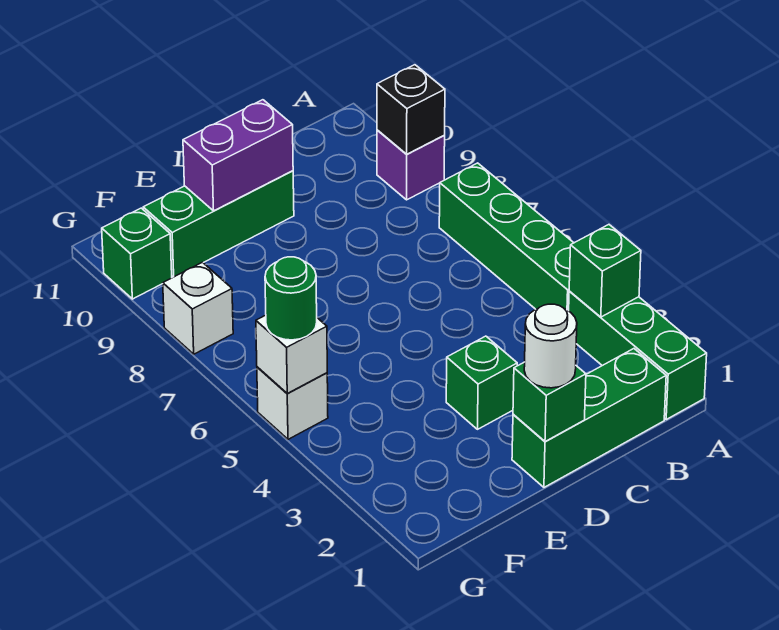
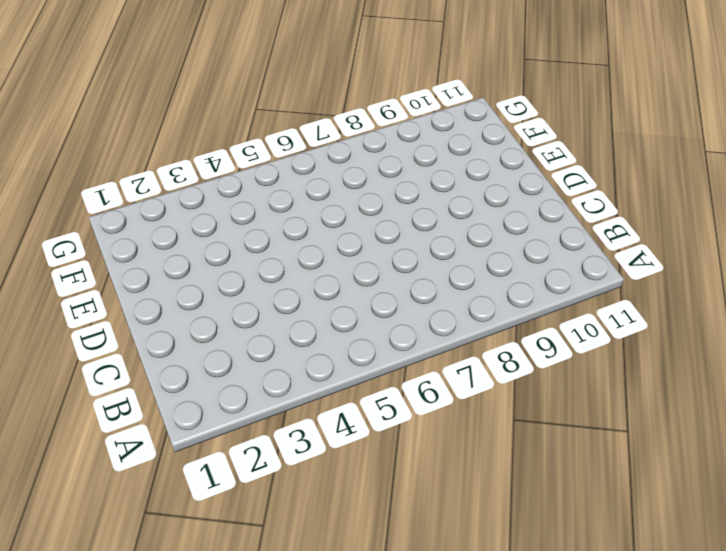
none -> green brick A1:A3 level 1
none -> green brick A4:A7 level 1
none -> purple brick A9 level 1

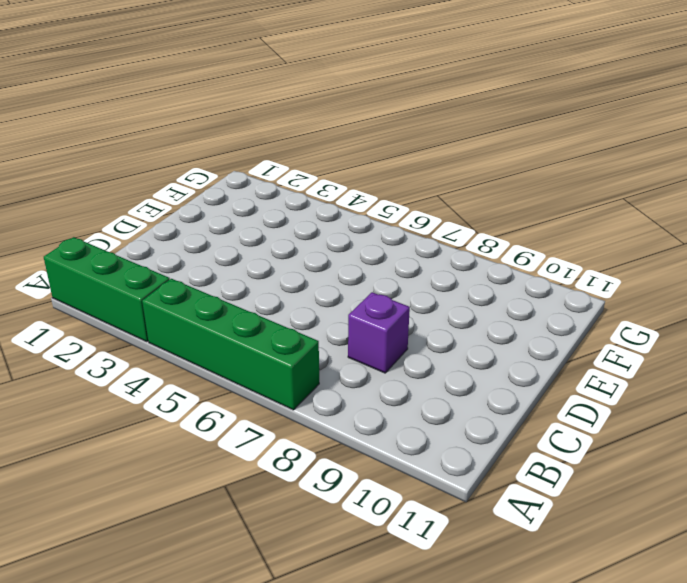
purple brick C8 level 1 -> purple brick A9 level 1
none -> green brick B1:D1 level 1
none -> green brick D3 level 1
none -> green brick D10:F10 level 1

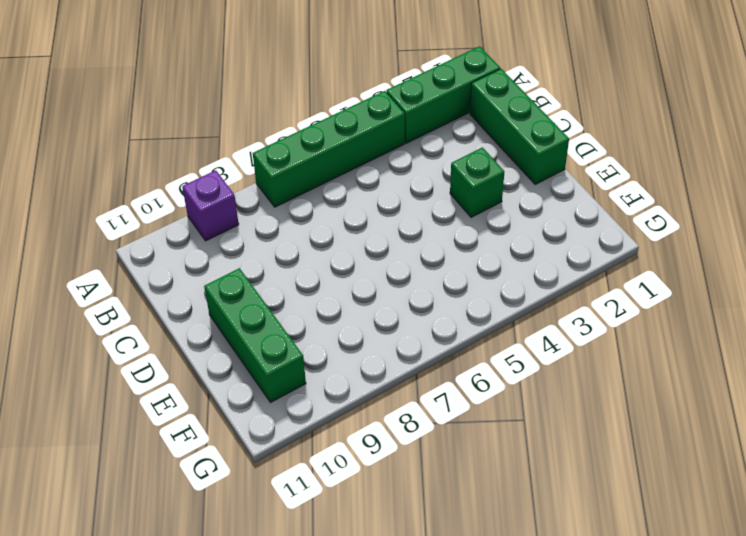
none -> white brick G5 level 1
none -> white brick G8 level 1
none -> green brick G10 level 1

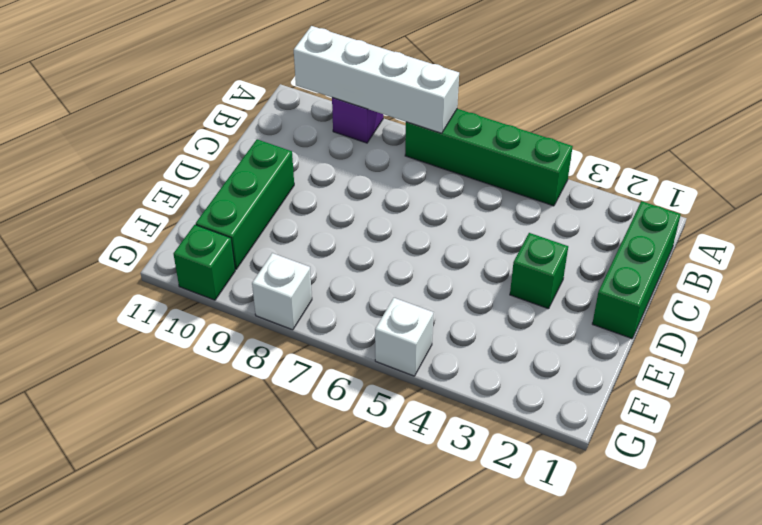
white brick A7:A10 level 2 -> black brick A9 level 2
none -> green brick A1:A3 level 1
none -> green brick A3 level 2
none -> green brick D1 level 2

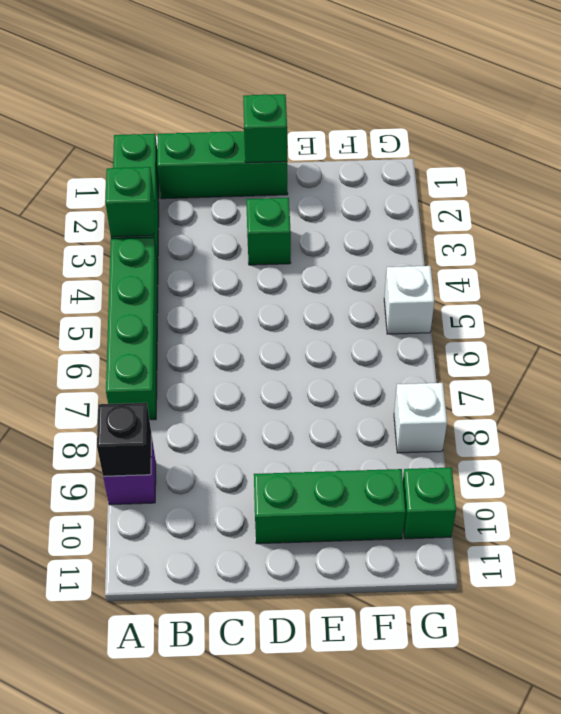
none -> purple brick D10:E10 level 2
none -> white brick G5 level 2
none -> white round brick D1 level 3

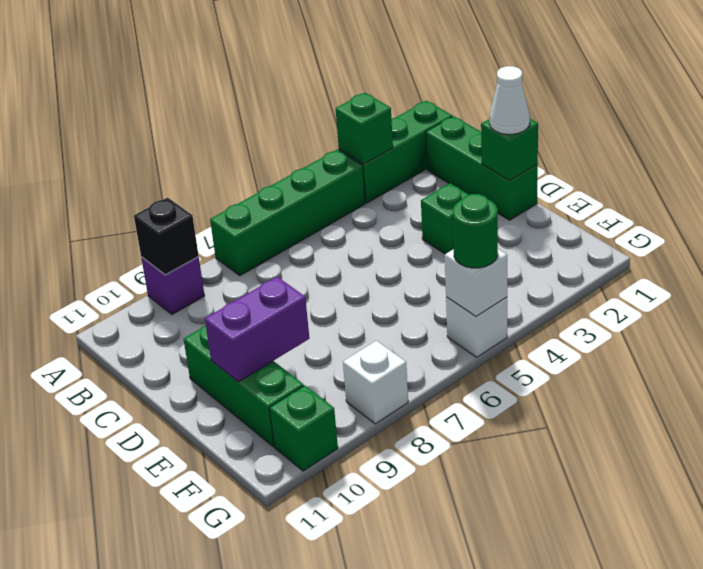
white cone D1 level 3 -> white round brick D1 level 3
purple brick E9:E10 level 2 -> purple brick D10:E10 level 2

